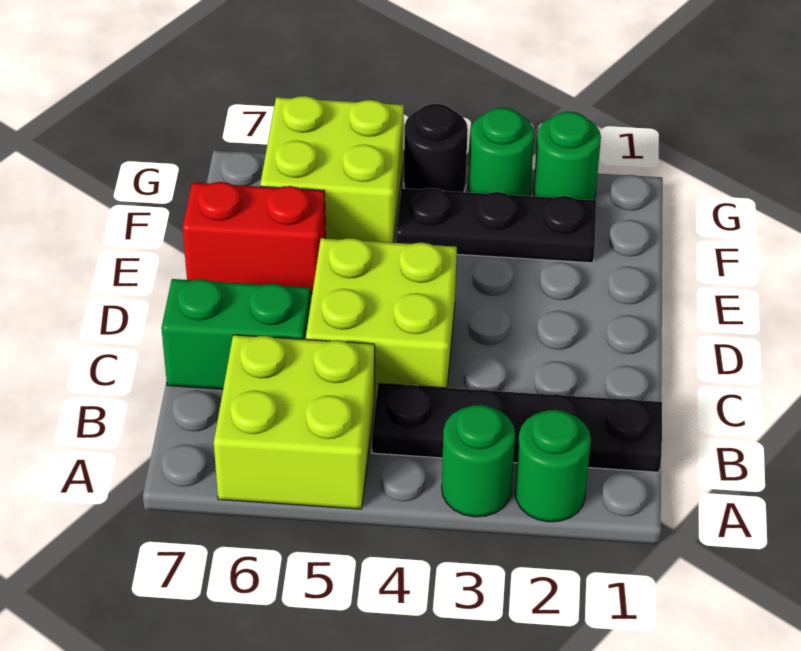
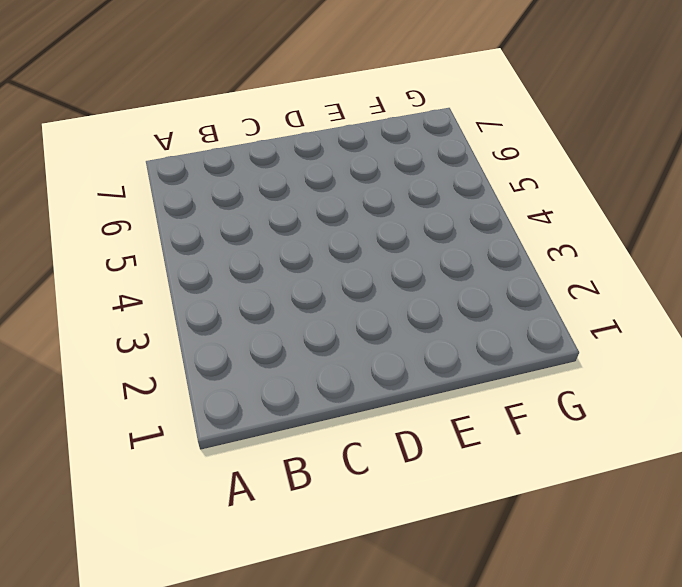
none -> green round brick A2 level 1
none -> green round brick A3 level 1
none -> lime brick A5:B6 level 1

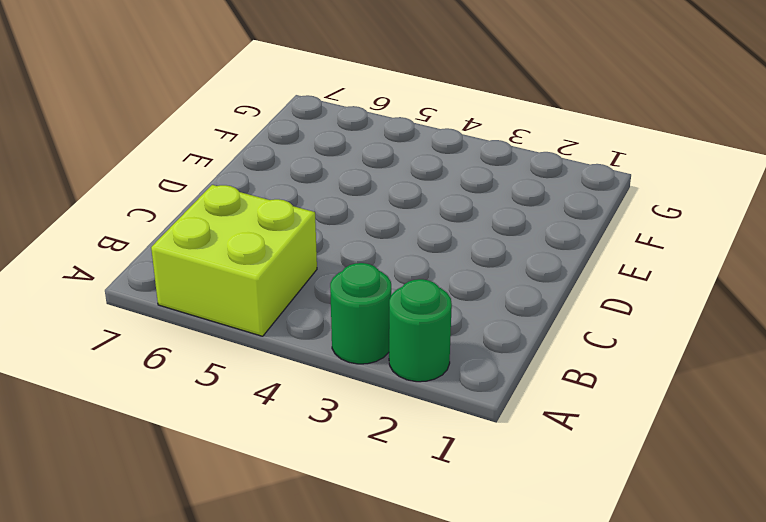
none -> black plate B1:B4 level 1
none -> lime brick C4:D5 level 1
none -> green brick C6:C7 level 1

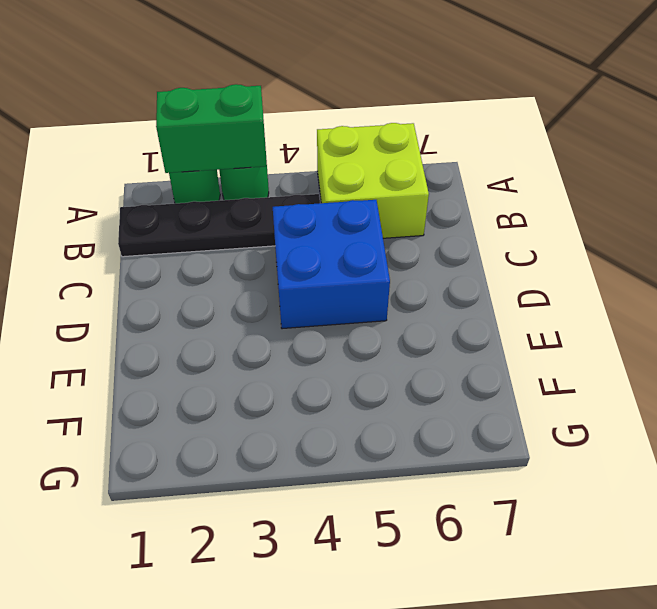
green brick A2:A3 level 2 -> green brick C6:C7 level 1
blue brick C4:D5 level 1 -> lime brick C4:D5 level 1
none -> red brick E6:E7 level 1
none -> black plate F2:F4 level 1
none -> lime brick F5:G6 level 1

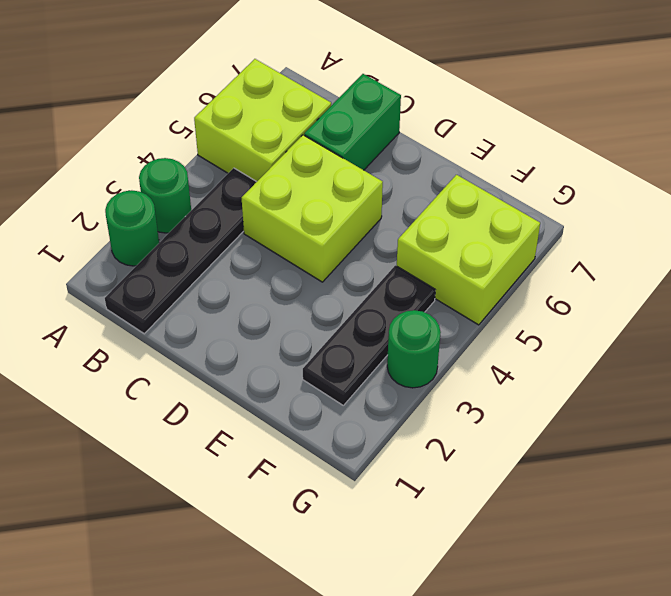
none -> red brick E6:E7 level 1
none -> green round brick G2 level 1
none -> black round brick G4 level 1

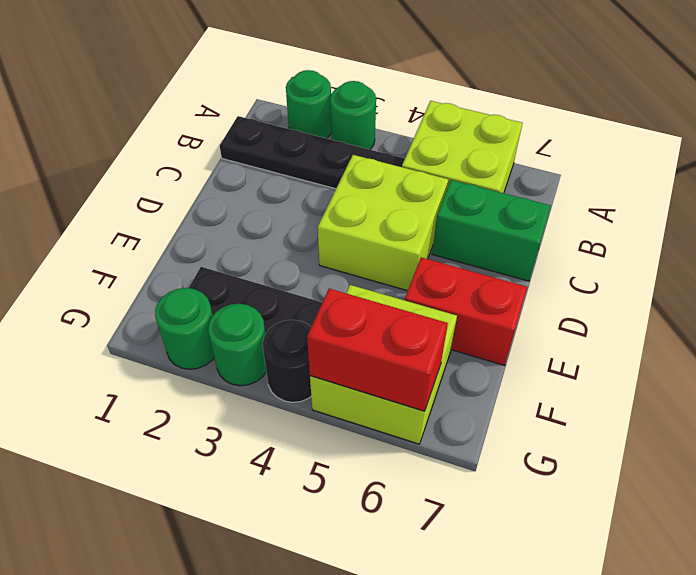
red brick G5:G6 level 2 -> none

